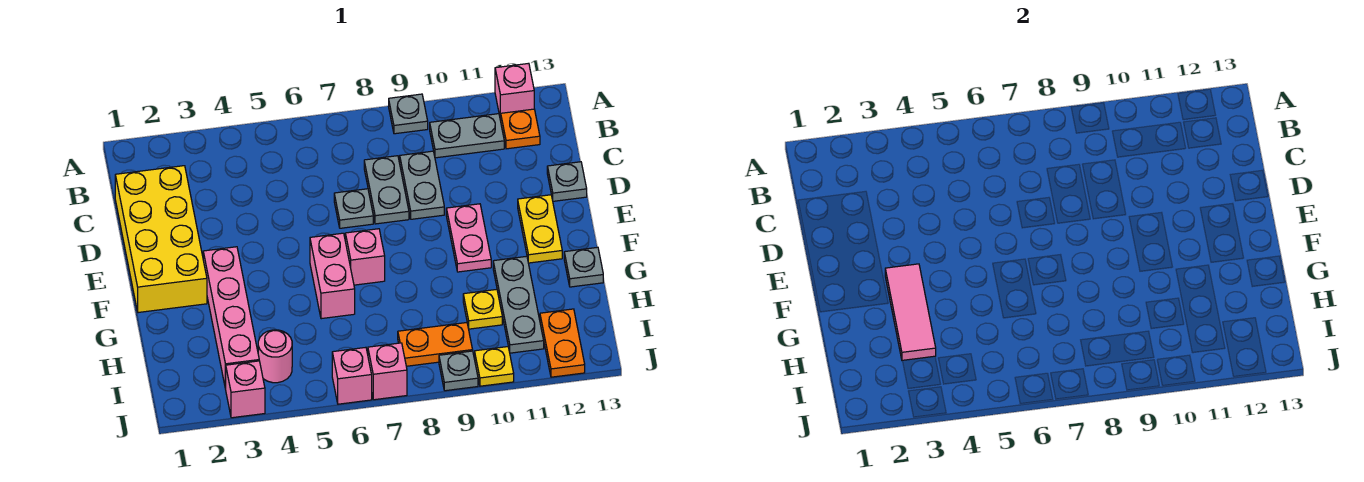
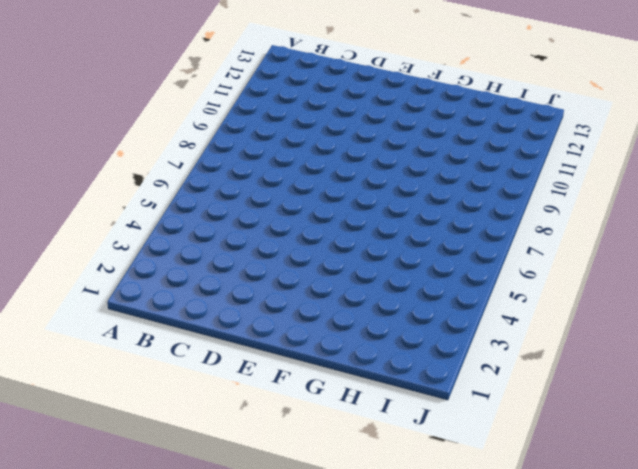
none -> grey plate A9 level 1
none -> pink brick A12 level 1
none -> grey plate B10:B11 level 1

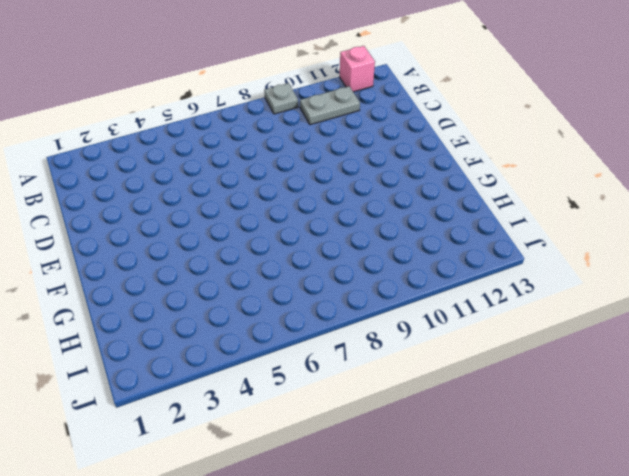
none -> orange plate B12 level 1
none -> yellow brick C1:F2 level 1
none -> grey plate C8:D8 level 1

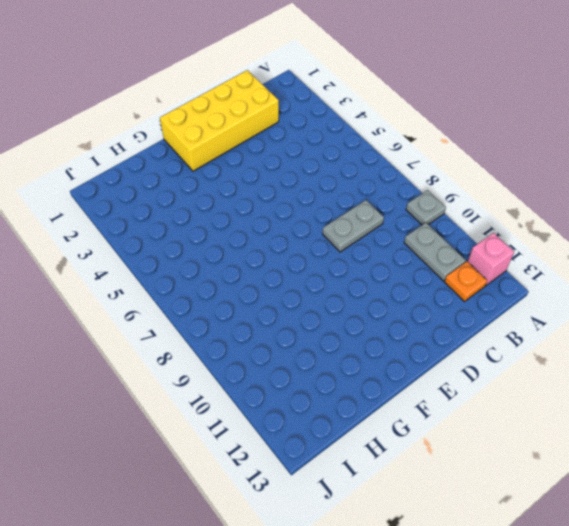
none -> grey plate C9:D9 level 1
none -> grey plate D7 level 1
none -> grey plate D13 level 1

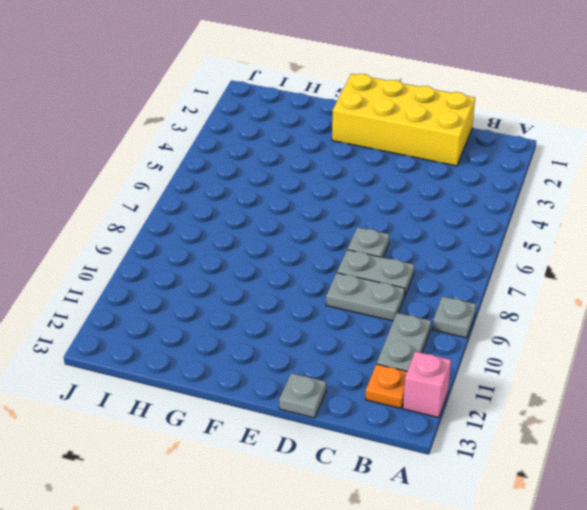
none -> pink plate E10:F10 level 1
none -> yellow plate E12:F12 level 1
none -> pink brick F3:I3 level 1

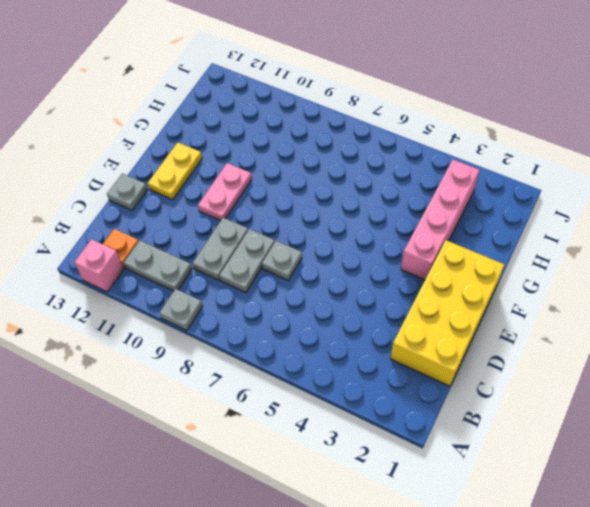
none -> pink brick F6:G6 level 1
none -> pink brick F7 level 1
none -> grey plate G11:I11 level 1

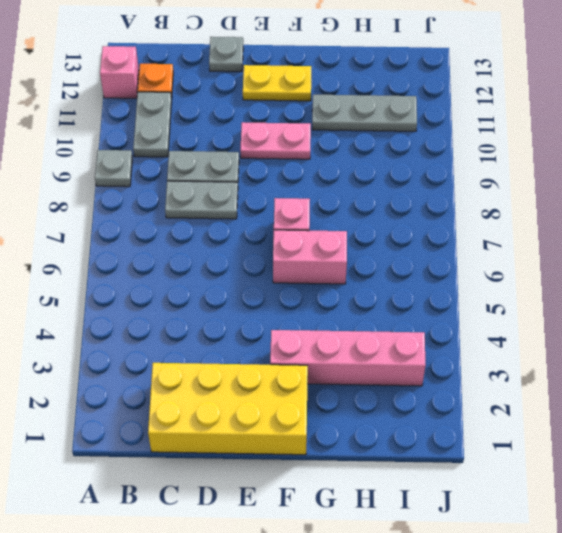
none -> grey plate D7 level 1
none -> grey plate G13 level 1
none -> yellow plate H10 level 1

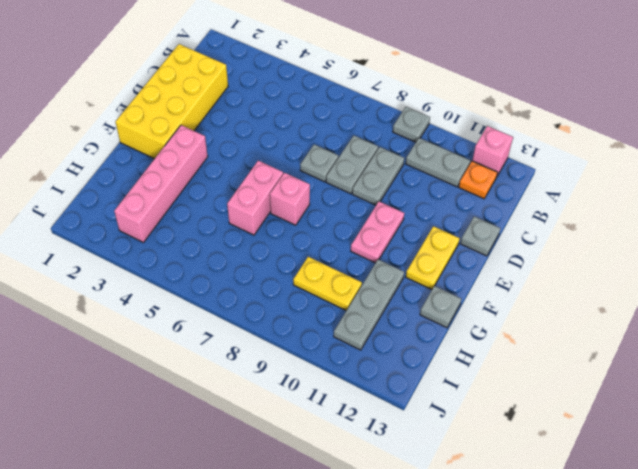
yellow plate H9:H10 level 1 -> yellow plate H10 level 1
none -> pink round brick I4 level 1
none -> orange plate I8:I9 level 1
none -> orange plate I12:J12 level 1

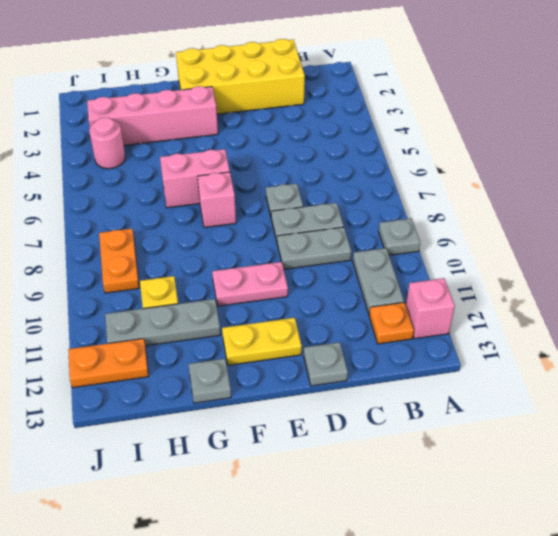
none -> pink brick J3 level 1
none -> pink brick J6 level 1
none -> pink brick J7 level 1

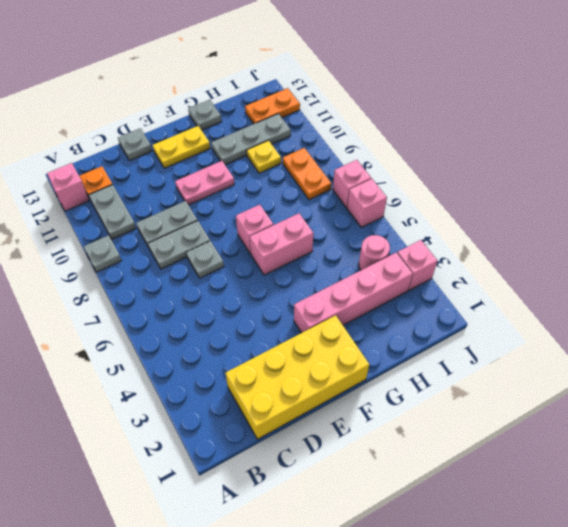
none -> grey plate J9 level 1
none -> yellow plate J10 level 1
none -> pink tile F3:H3 level 2

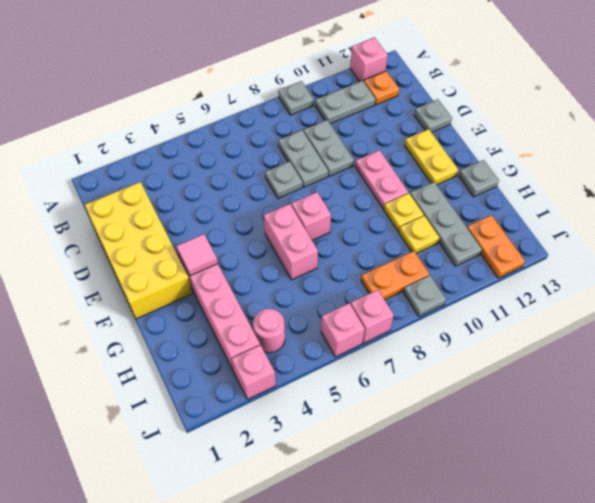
pink tile F3 level 2 -> pink tile F3:H3 level 2
yellow plate G10 level 1 -> yellow plate J10 level 1

